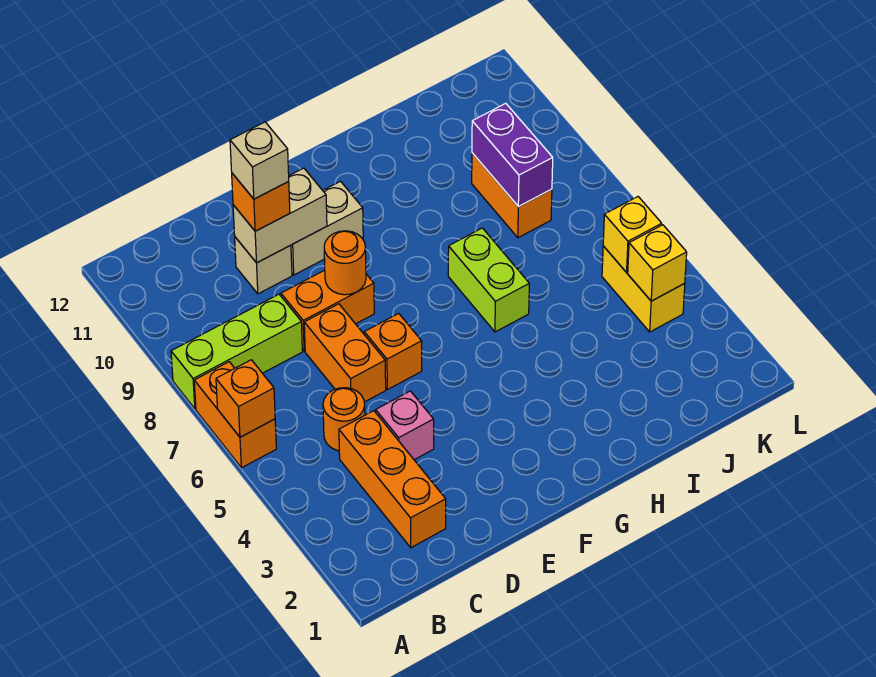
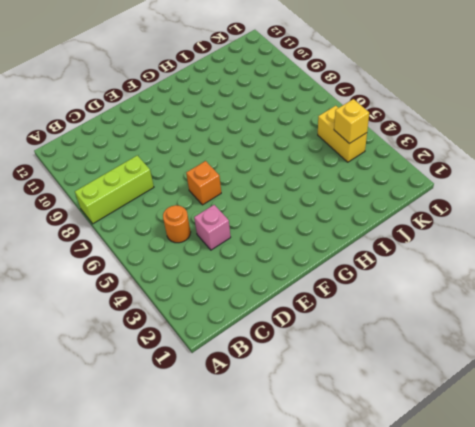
none -> orange brick A6:A7 level 1
none -> orange brick C2:C4 level 1
none -> orange brick D6:D7 level 1

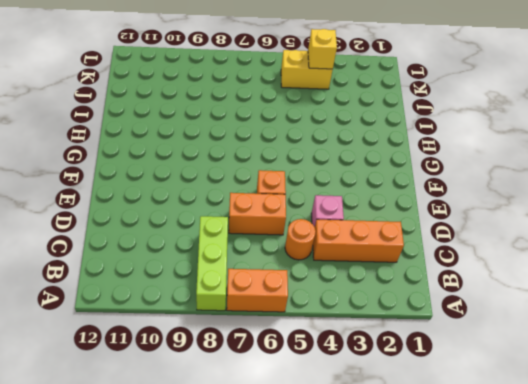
none -> orange brick D8:E8 level 1
none -> tan brick D10 level 1
none -> tan brick E10:F10 level 1

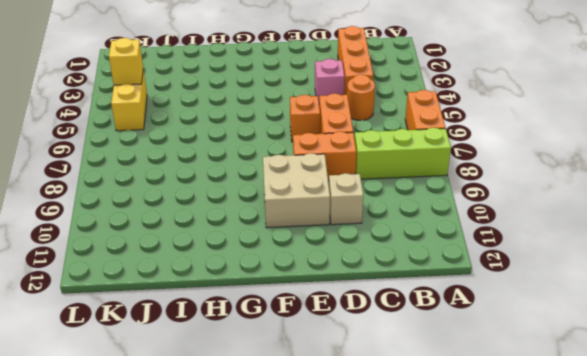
tan brick E9:F10 level 1 -> tan brick E10:F10 level 1
none -> lime brick H6:H7 level 1
none -> orange brick J8:J9 level 1
none -> orange brick A6 level 2

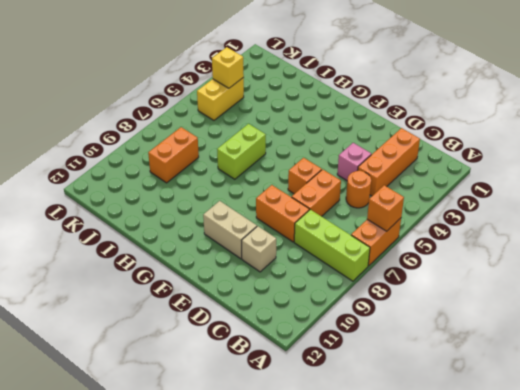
none -> tan brick D10:E10 level 2
none -> orange round brick E8 level 2
none -> purple brick J8:J9 level 2

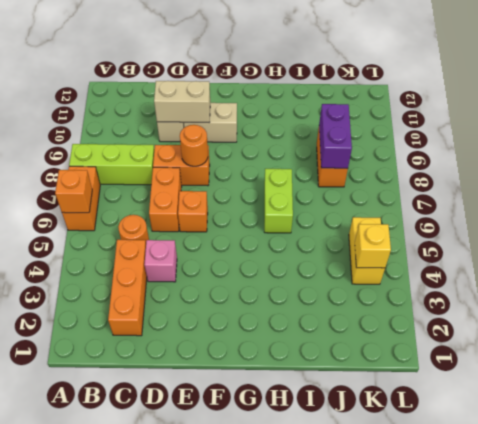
none -> yellow brick K5 level 2
none -> orange brick D10 level 3
none -> tan brick D10 level 4

